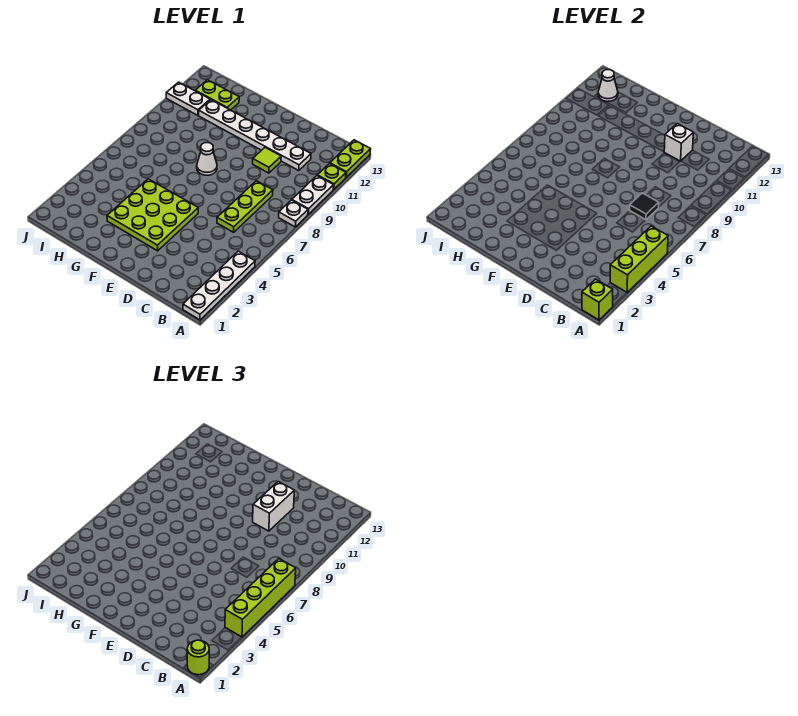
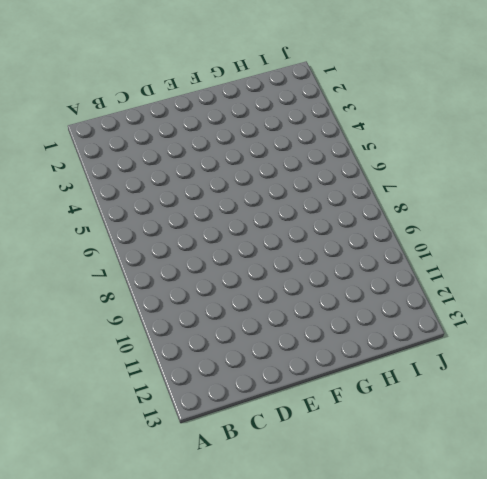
none -> white plate A1:A4 level 1
none -> white plate A8 level 1
none -> white plate A9:A10 level 1

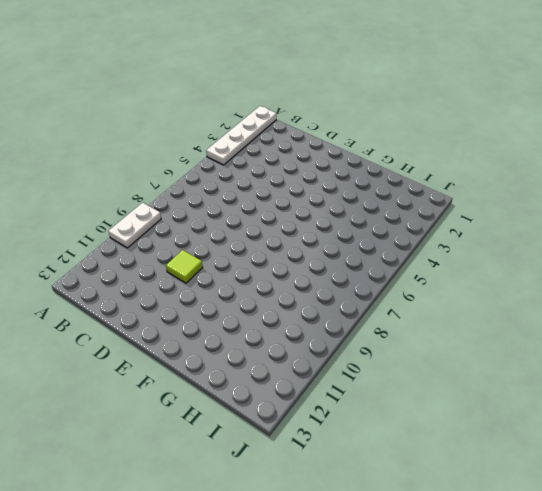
none -> white plate A8 level 1
none -> lime plate A11 level 1
none -> lime plate A12:A13 level 1

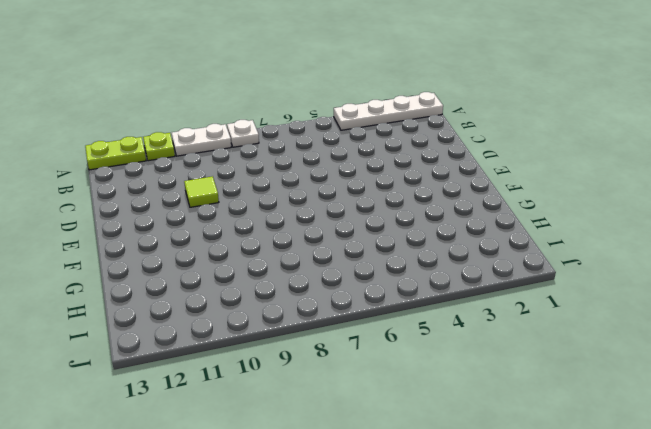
none -> lime plate C6:C8 level 1
none -> white plate C11:H11 level 1
none -> lime plate E3:G5 level 1

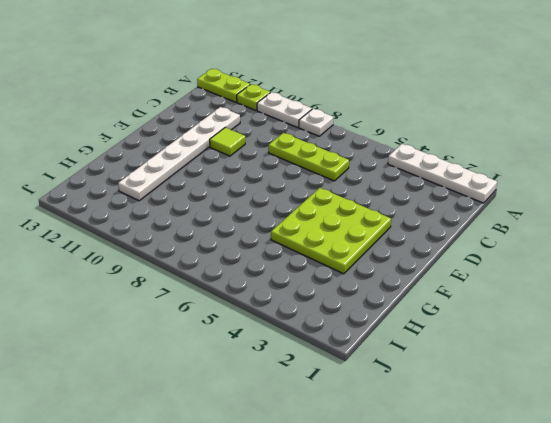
none -> white cone F8 level 1
none -> lime plate H12:I12 level 1
none -> white plate I11:J11 level 1

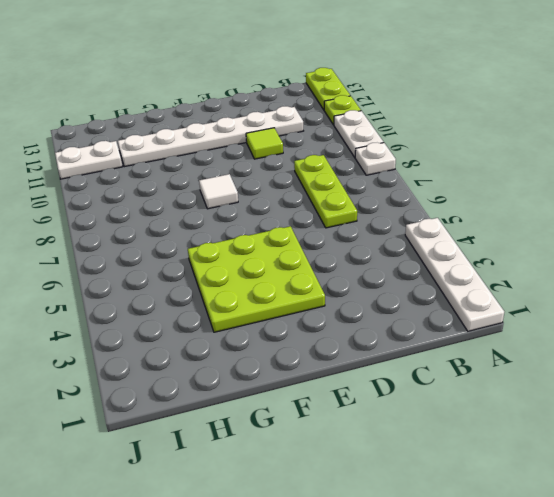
white tile F8 level 1 -> white cone F8 level 1
none -> lime plate H12:I12 level 1
none -> lime brick A1 level 2
none -> lime brick A3:A5 level 2

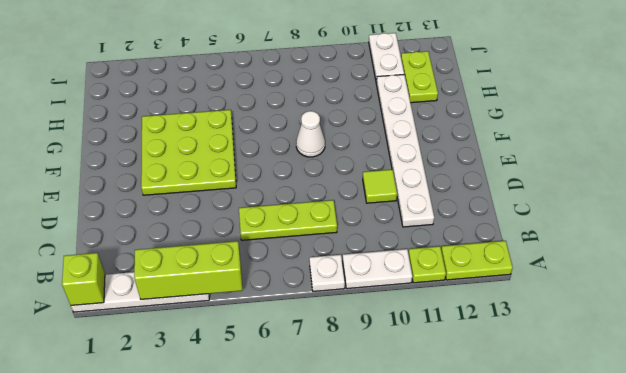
none -> black tile C7 level 2
none -> white brick D11 level 2
none -> white cone I12 level 2

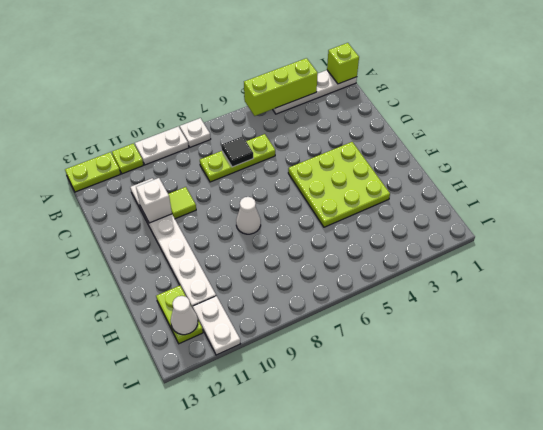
none -> lime round brick A1 level 3
none -> lime brick A4:A7 level 3
none -> white brick D10:D11 level 3

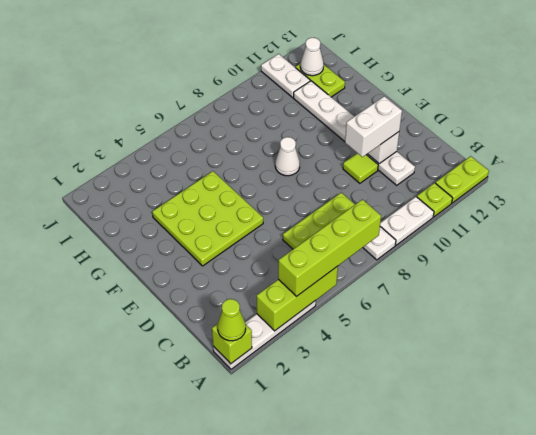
lime cone A1 level 3 -> lime round brick A1 level 3
none -> black tile C7 level 2

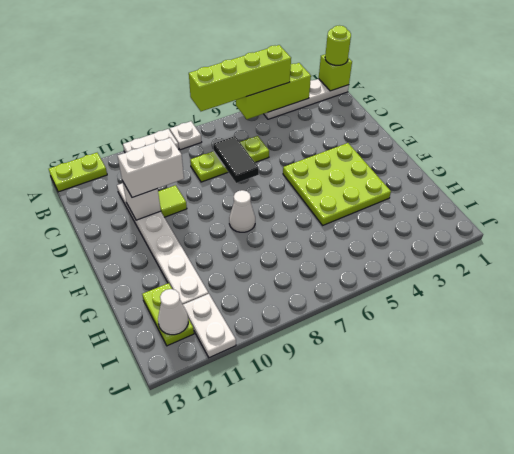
black tile C7:D7 level 2 -> black tile C7 level 2
none -> lime plate A11 level 1

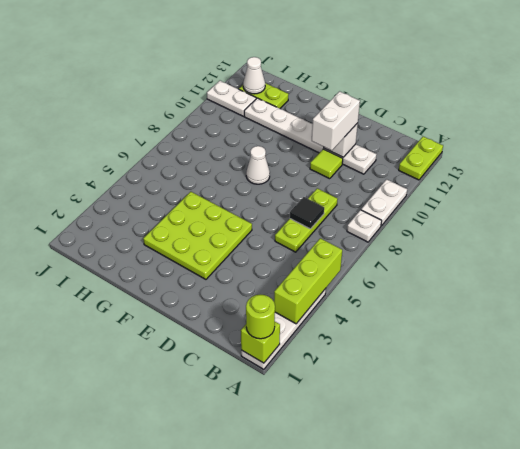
none -> lime plate A11 level 1
none -> lime brick A4:A7 level 3

